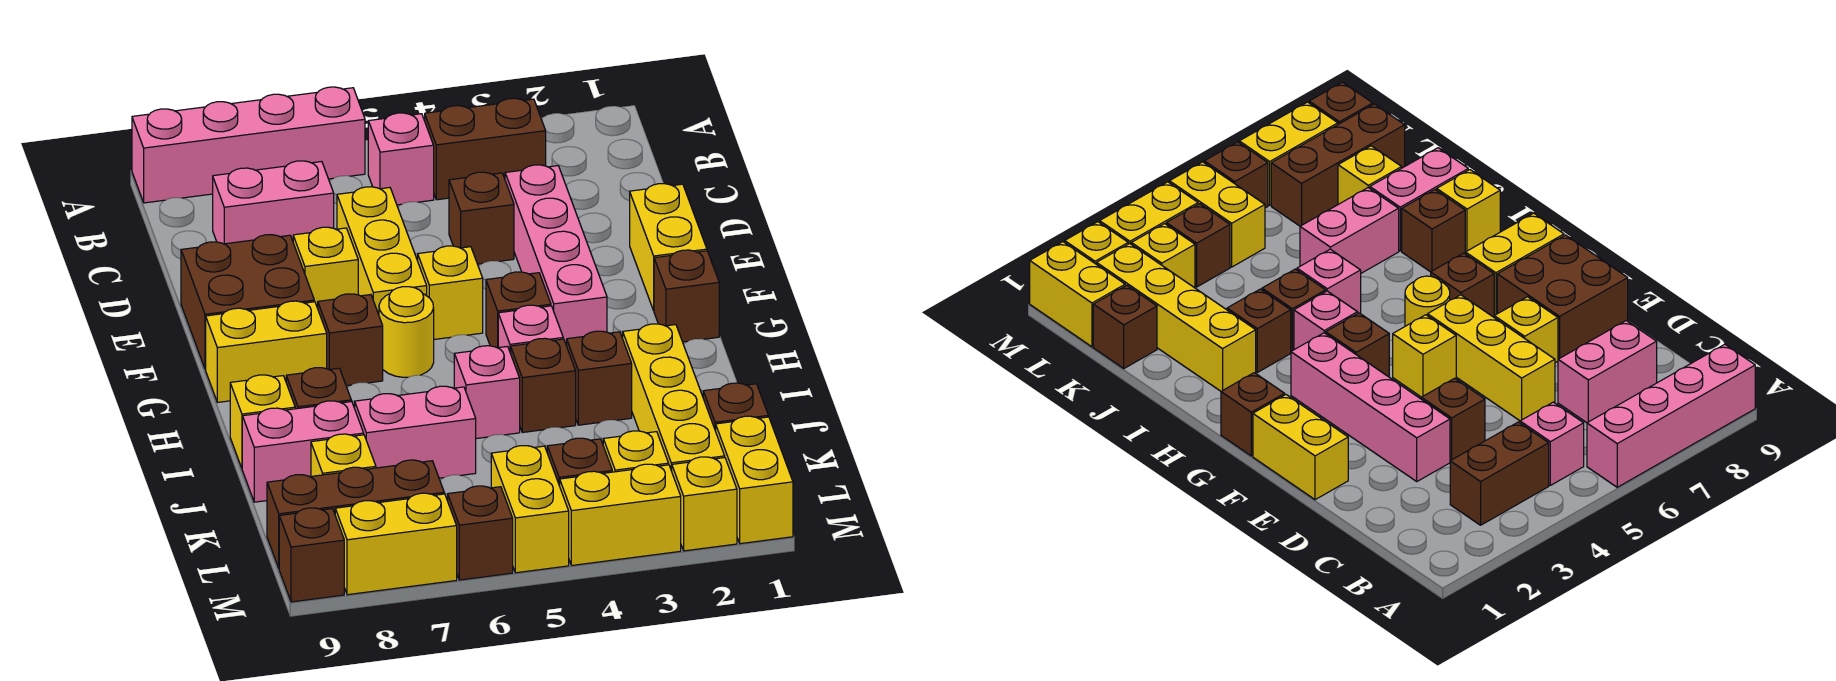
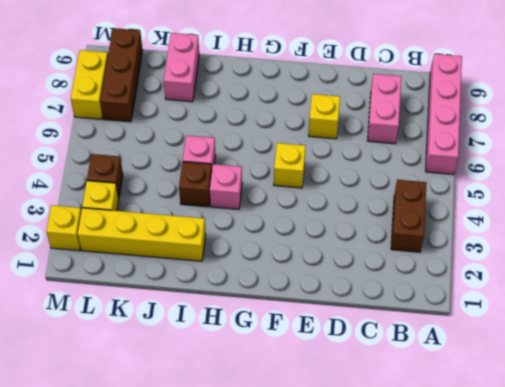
none -> pink brick B5 level 1
none -> pink brick D3:G3 level 1
none -> brown brick D4 level 1
none -> yellow brick D6:F6 level 1

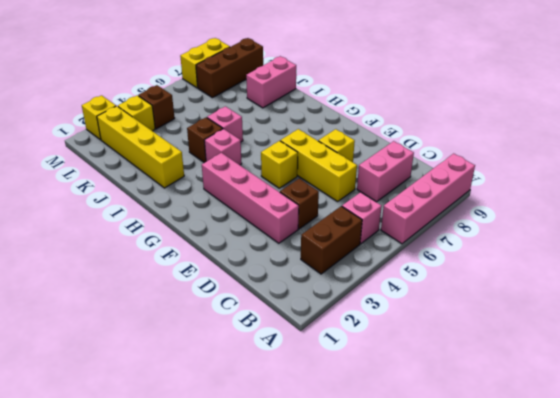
none -> yellow brick E1:F1 level 1
none -> brown brick E8:F9 level 1
none -> brown brick G1 level 1
none -> brown brick G4 level 1

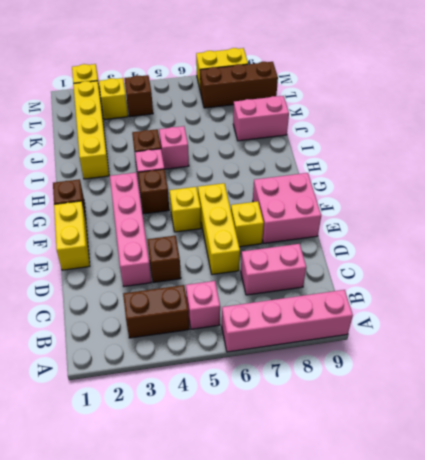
pink brick E8:F9 level 1 -> brown brick E8:F9 level 1
none -> yellow round brick G6 level 1
none -> brown brick G7 level 1
none -> yellow brick G8:G9 level 1
none -> brown brick I3 level 1

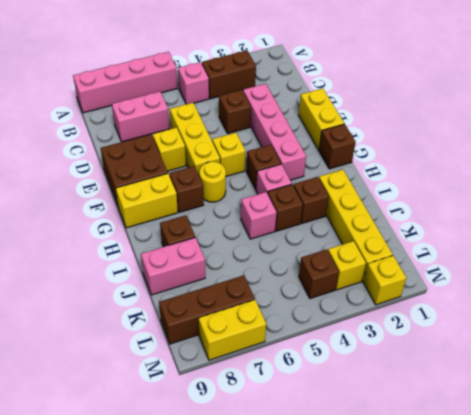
none -> yellow brick I9 level 1
none -> pink brick J6:J7 level 1
none -> brown brick K1 level 1
none -> yellow brick K8 level 1

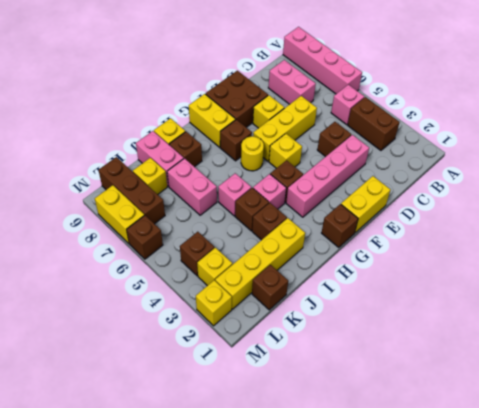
none -> yellow brick L1:M1 level 1
none -> yellow brick L5:M5 level 1
none -> yellow brick M3:M4 level 1
none -> brown brick M9 level 1

